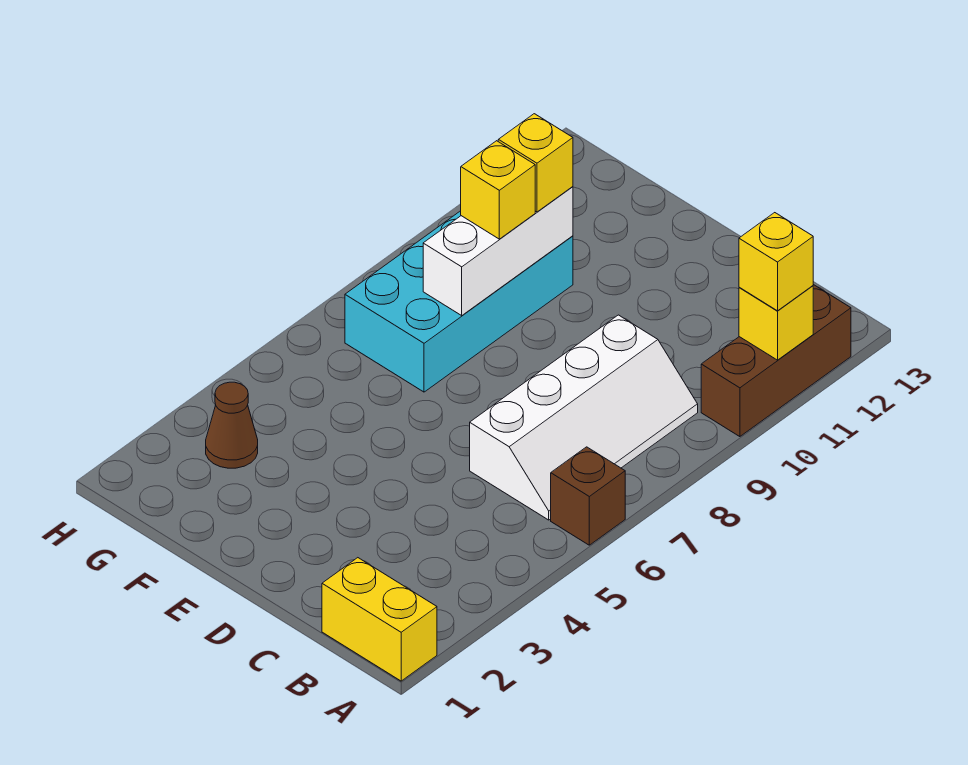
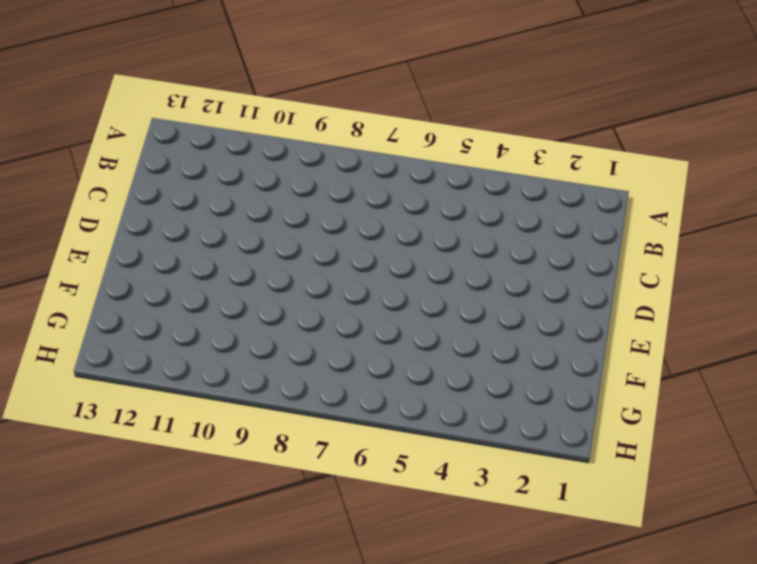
none -> yellow brick A1:B1 level 1
none -> brown brick A6 level 1

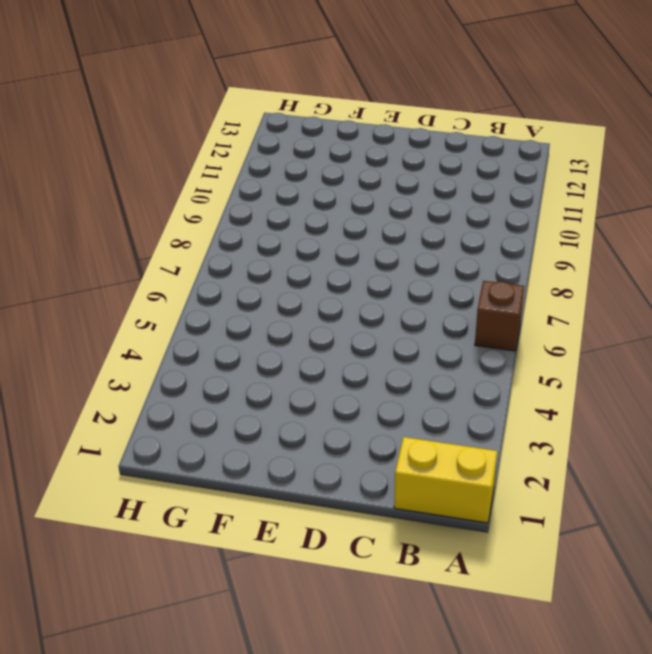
none -> brown brick A10:A12 level 1
none -> white slope B6:C9 level 1 top C

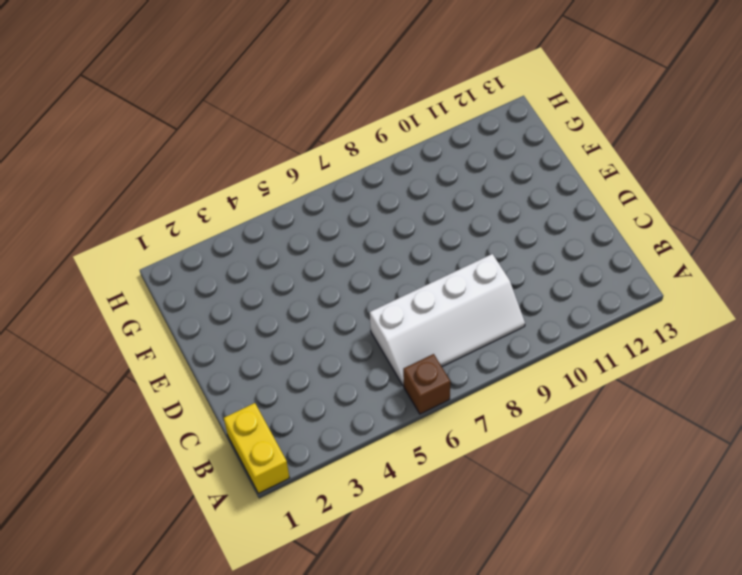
none -> brown brick A10:A12 level 1
none -> cyan brick F7:G10 level 1

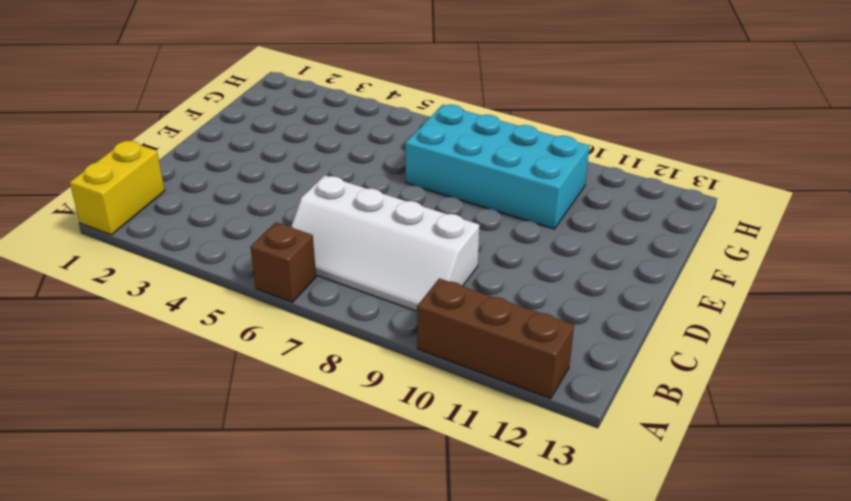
none -> brown cone G3 level 1
none -> yellow brick A11 level 2

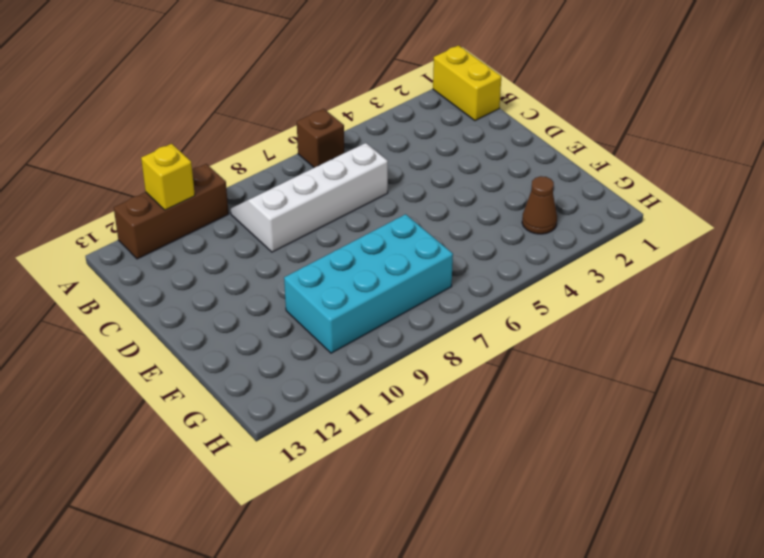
none -> white brick F8:F10 level 2
none -> yellow brick A11 level 3

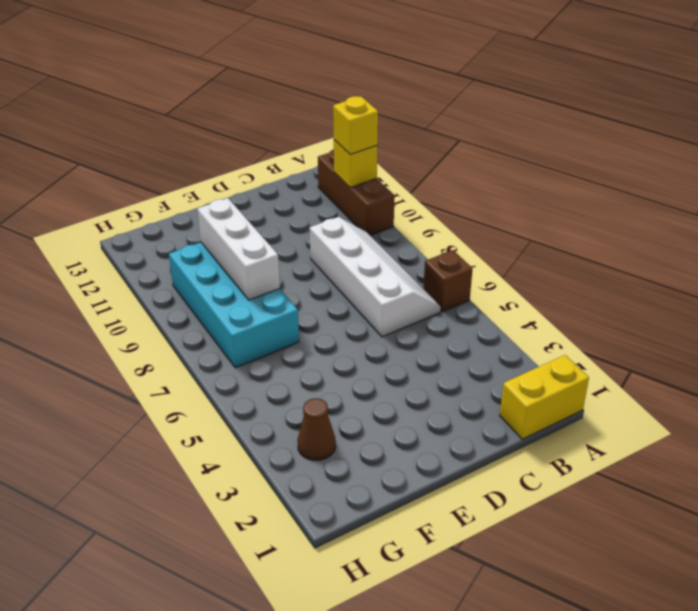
none -> yellow brick F9 level 3
none -> yellow brick F10 level 3

